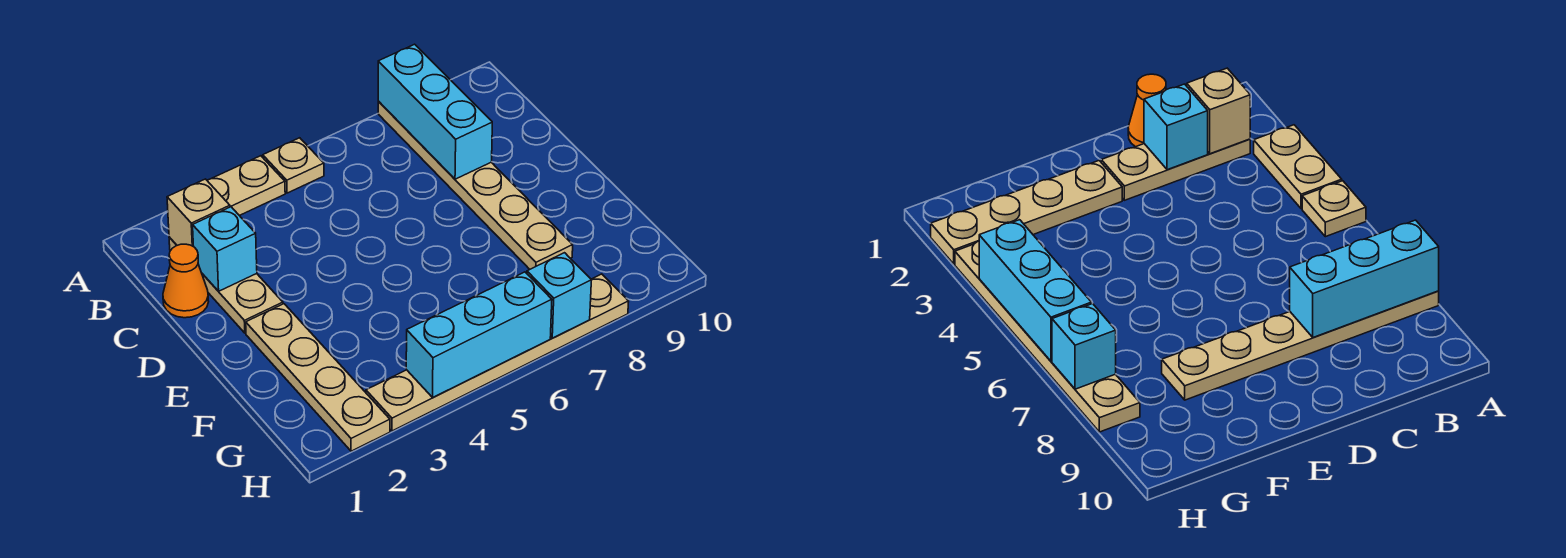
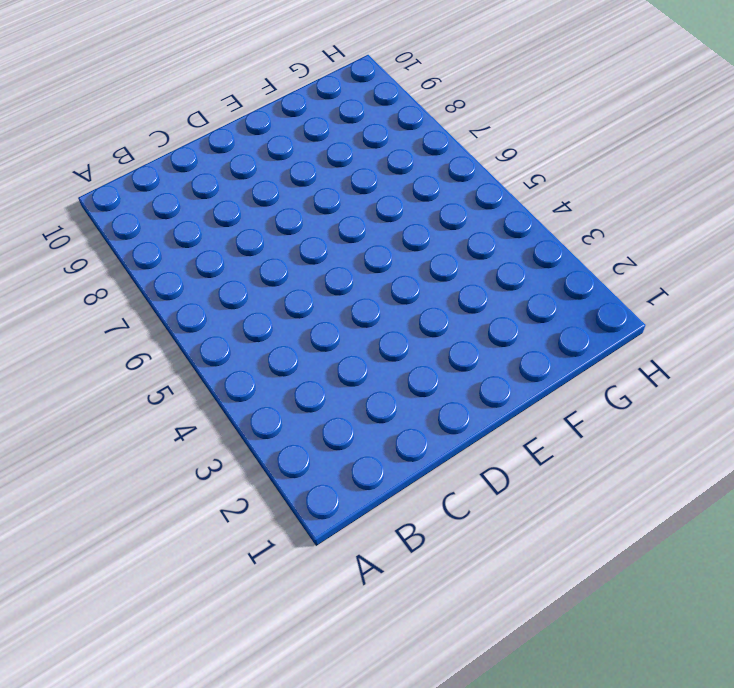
none -> tan plate A3:A4 level 1
none -> tan plate A5 level 1
none -> tan plate A8:F8 level 1

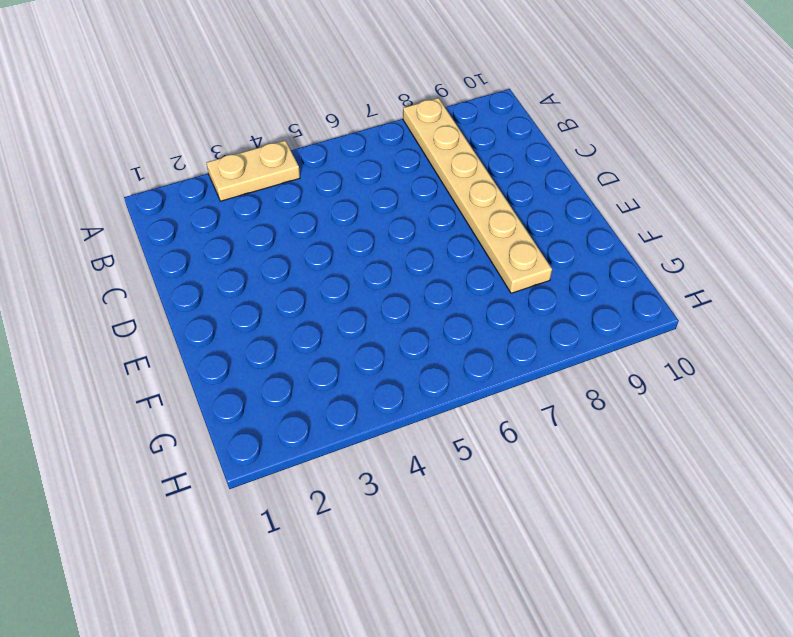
none -> tan plate A5 level 1
none -> tan plate B2:D2 level 1
none -> orange cone C1 level 1

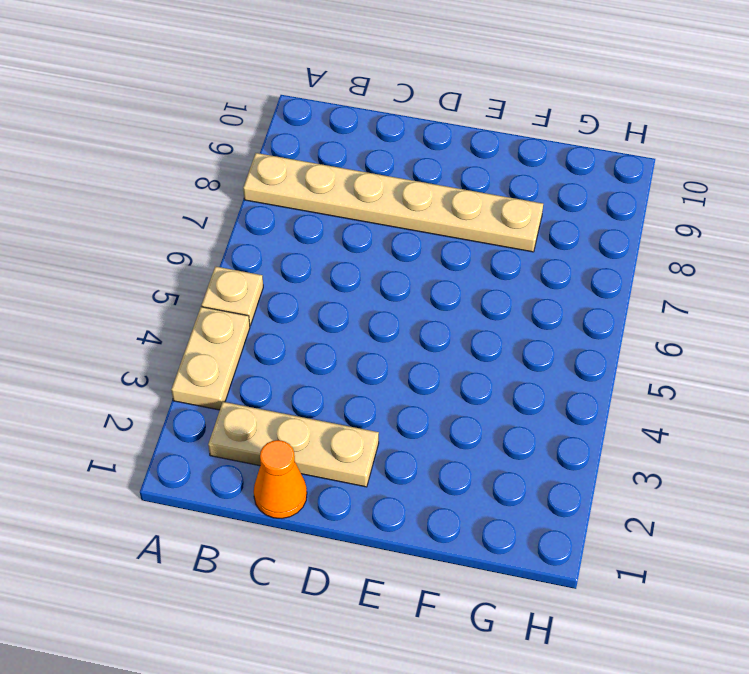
none -> tan plate E2:H2 level 1
none -> tan plate H3:H8 level 1
none -> cyan brick A8:C8 level 2

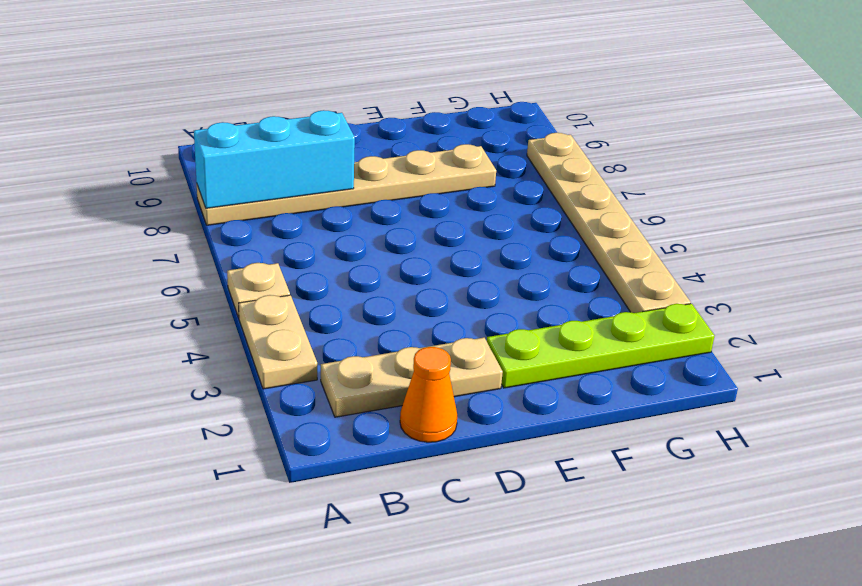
lime plate E2:H2 level 1 -> tan plate E2:H2 level 1
none -> tan brick B2 level 2
none -> cyan brick C2 level 2
none -> cyan brick H4:H6 level 2

